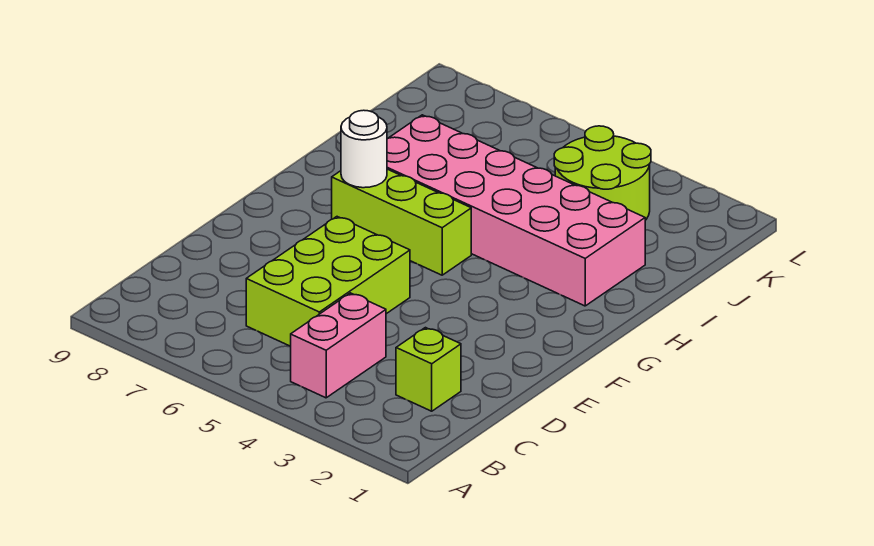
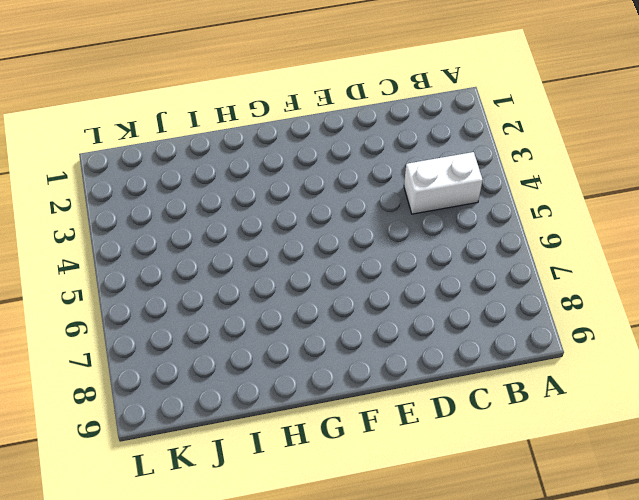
white brick B4:C4 level 1 -> pink brick B4:C4 level 1
none -> lime brick C2 level 1
none -> lime brick C5:E6 level 1

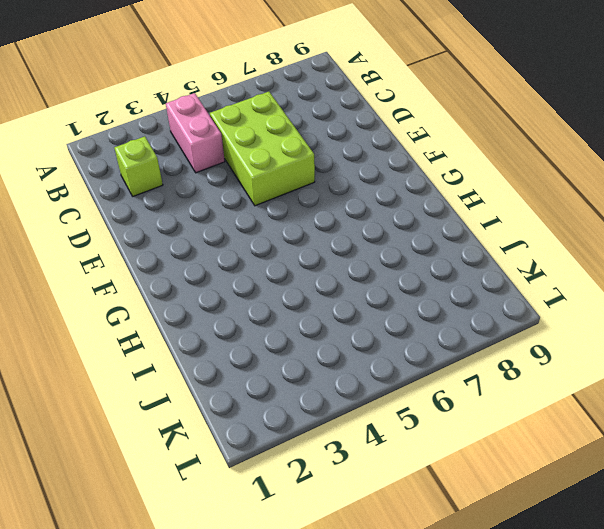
none -> lime brick G5:G7 level 1
none -> pink brick H2:I7 level 1

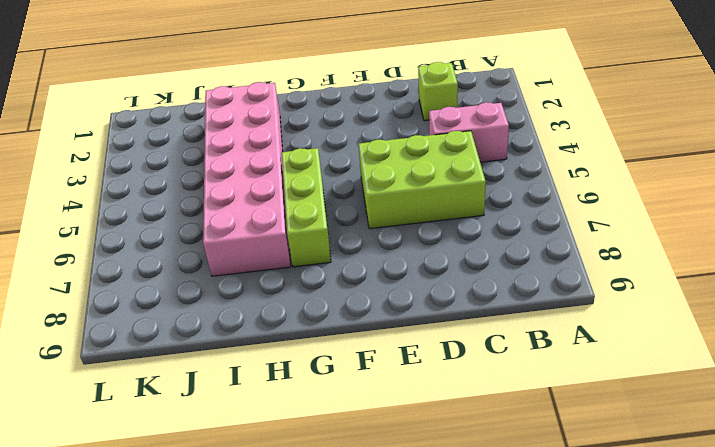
none -> lime round brick J3:K4 level 1
none -> white round brick G7 level 2

